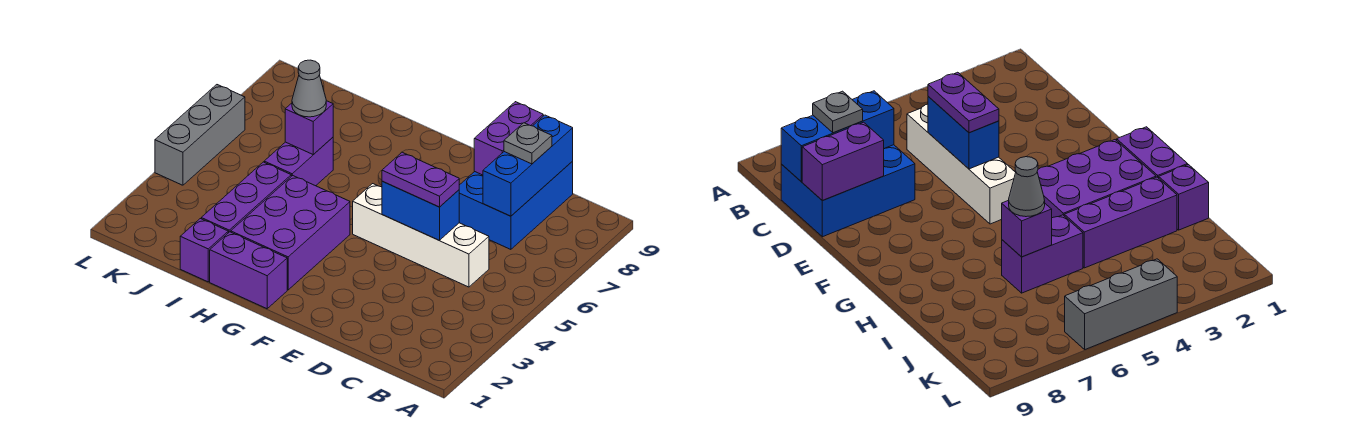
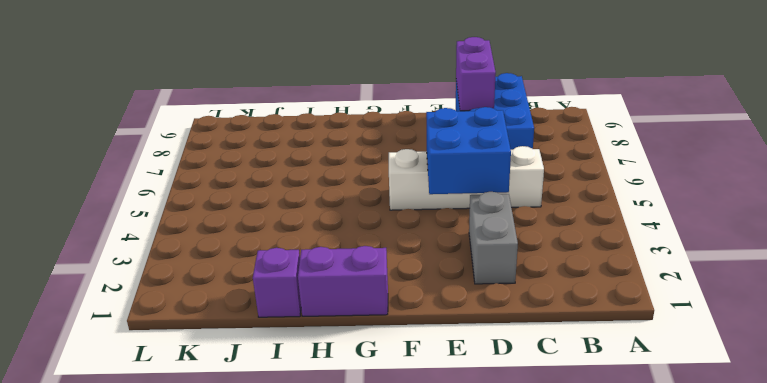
grey brick D2:D3 level 1 -> none
blue brick D4:E5 level 2 -> blue brick D5:E5 level 2
none -> purple brick G2:H4 level 1
none -> purple brick I2:I4 level 1
none -> purple brick I5:I6 level 1

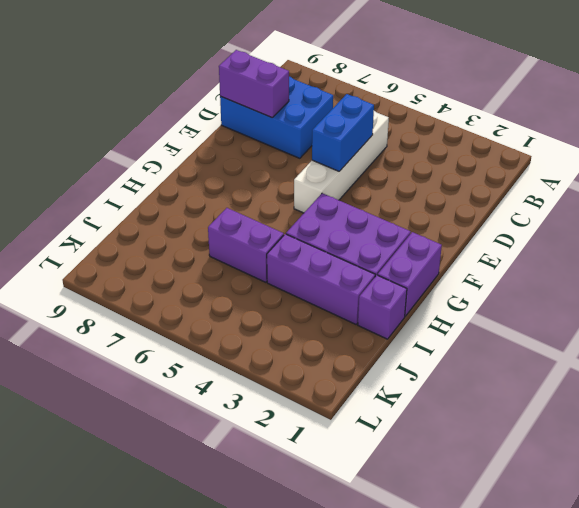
none -> grey brick L4:L6 level 1
none -> blue brick C7:C9 level 2
none -> purple brick I6 level 2

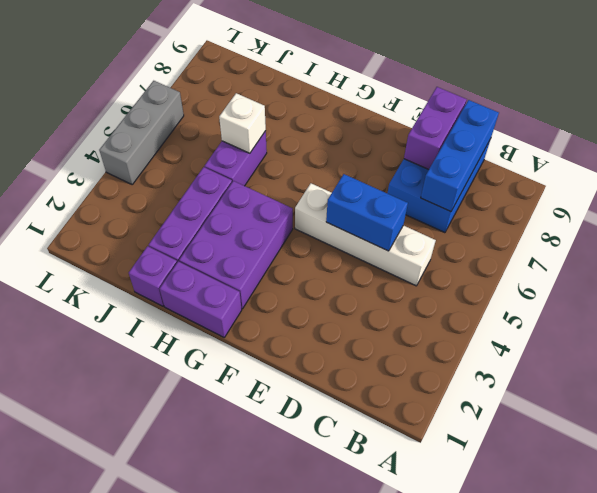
white brick I6 level 2 -> purple brick I6 level 2
none -> grey plate C8 level 3
none -> purple plate D5:E5 level 3
none -> grey cone I6 level 3

